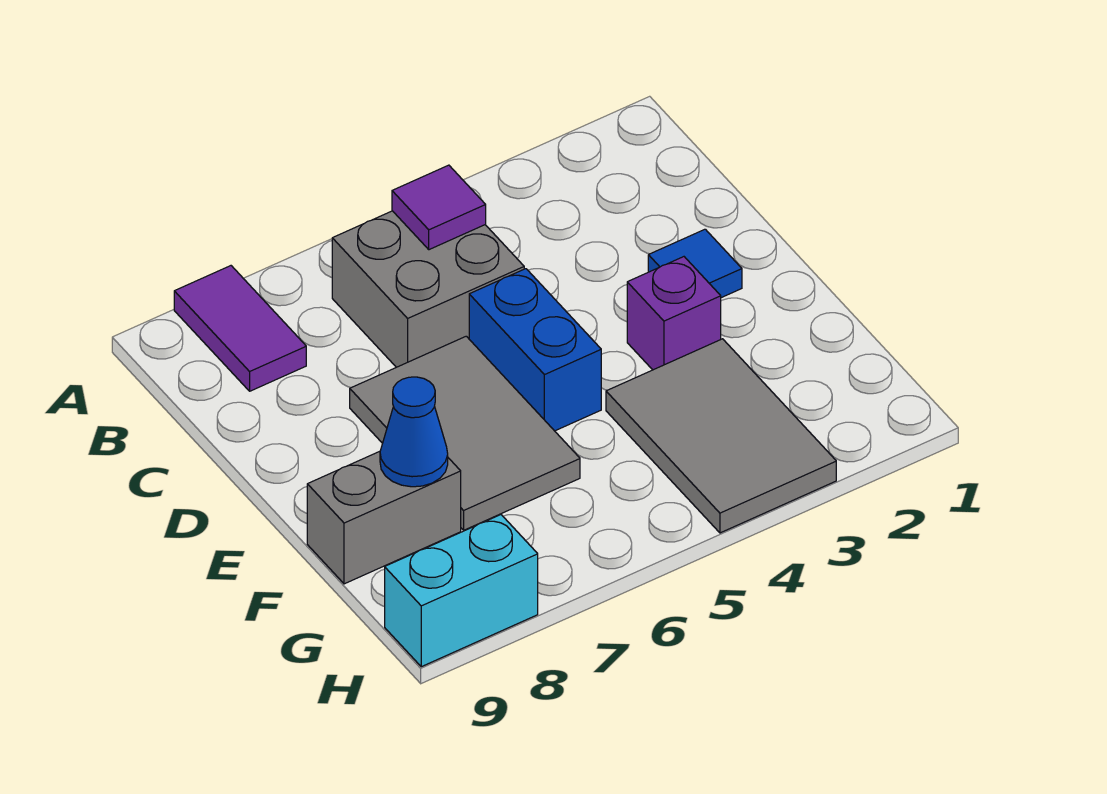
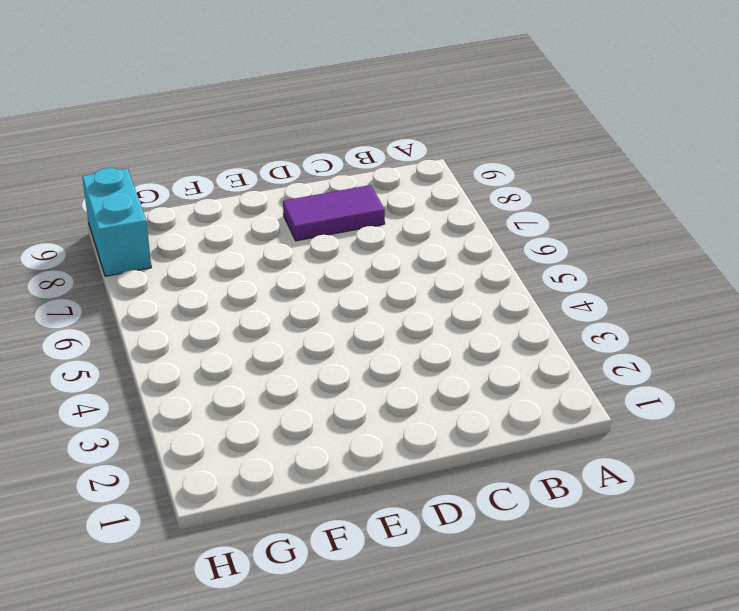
purple tile C8:D8 level 1 -> purple tile A8:B8 level 1
none -> grey brick B5:C6 level 1
none -> blue tile D2 level 1

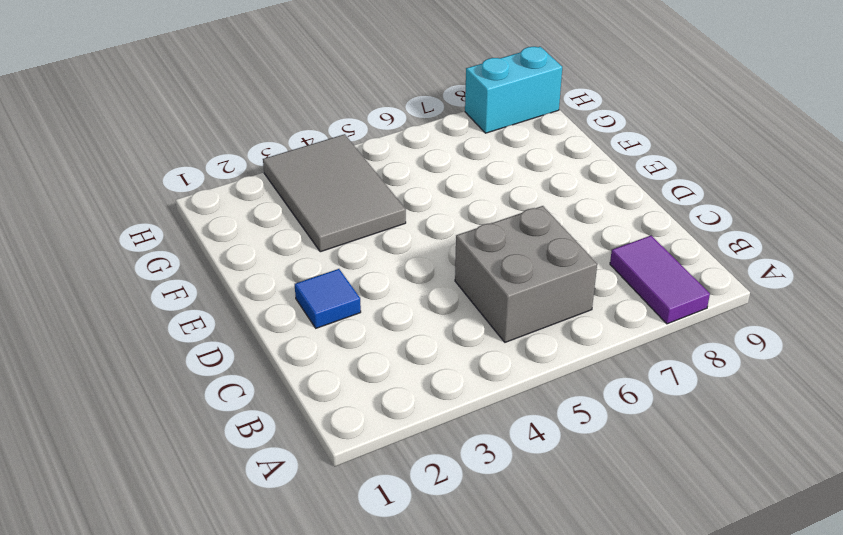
none -> blue brick D5:E5 level 1
none -> grey tile D6:F7 level 1

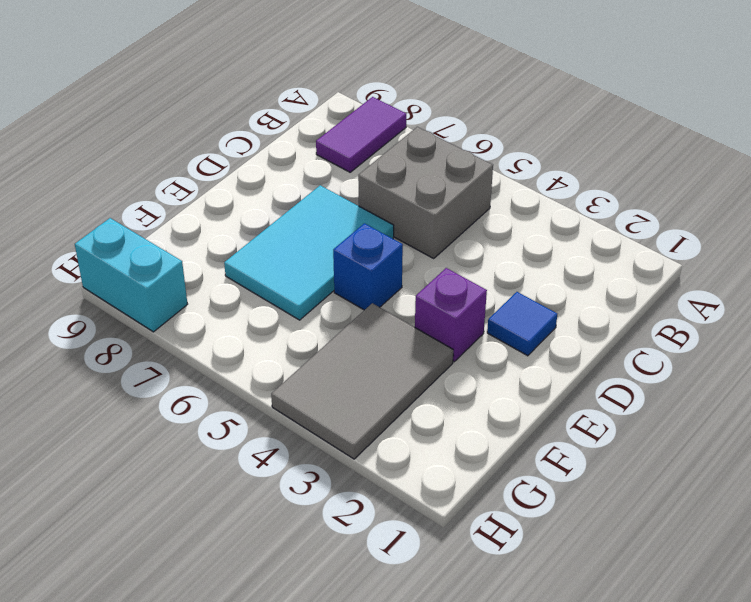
cyan tile D6:F7 level 1 -> grey tile D6:F7 level 1
blue brick E5 level 1 -> blue brick D5:E5 level 1
none -> grey brick F8:F9 level 1
none -> purple tile B5 level 2

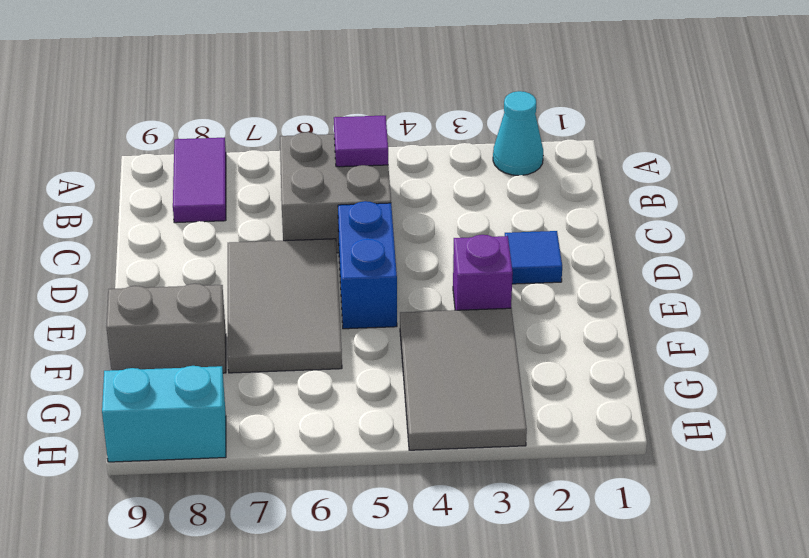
cyan cone A2 level 1 -> none
none -> blue cone F8 level 2

